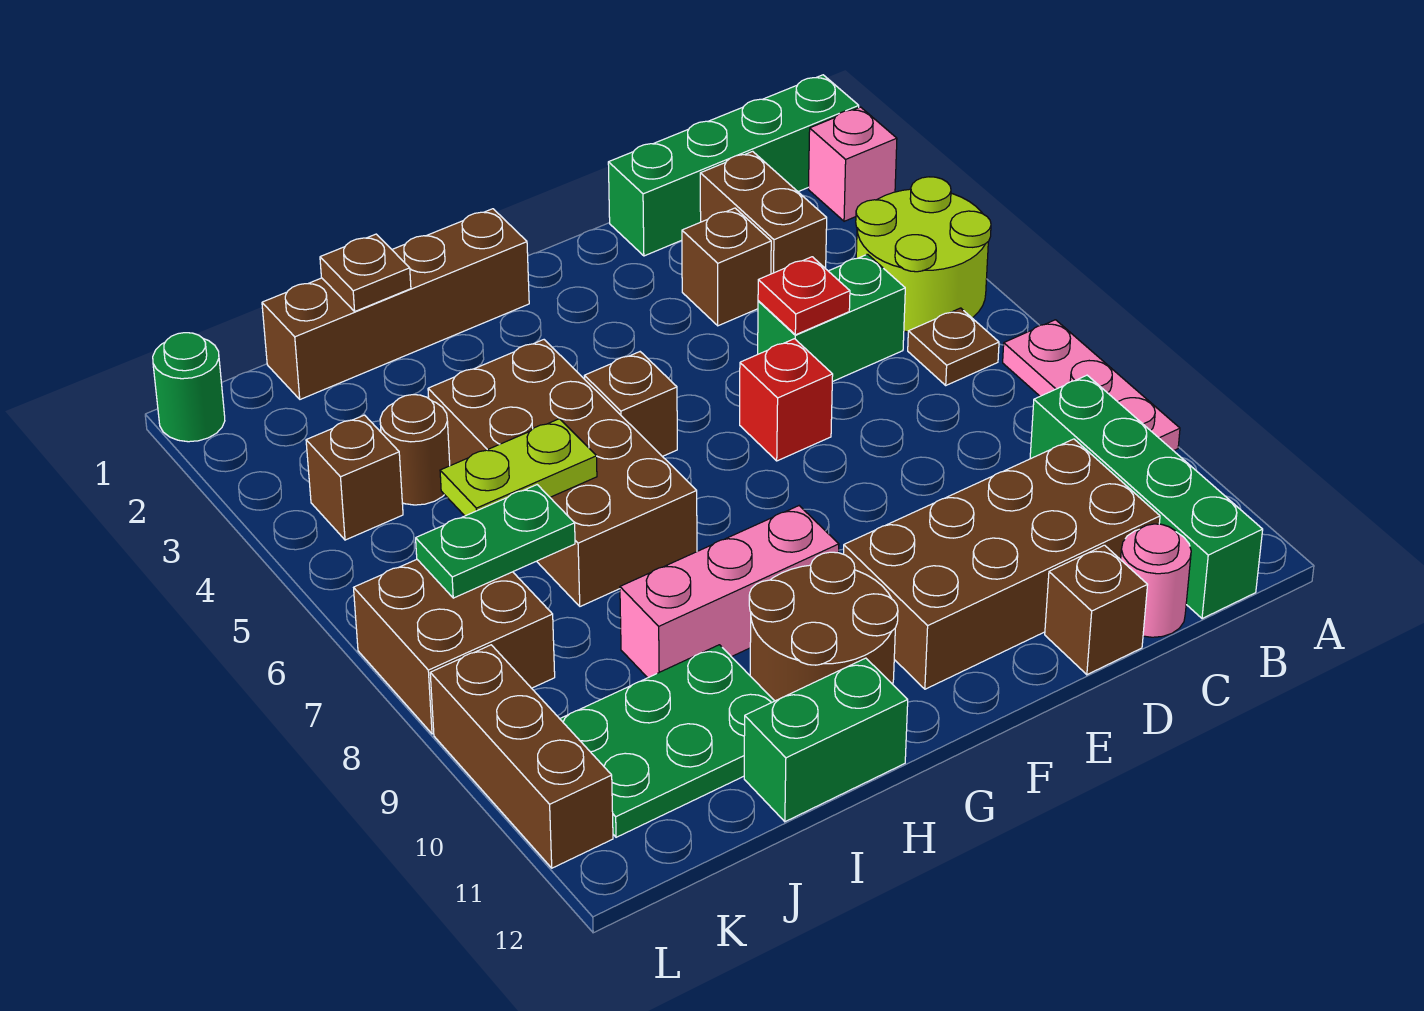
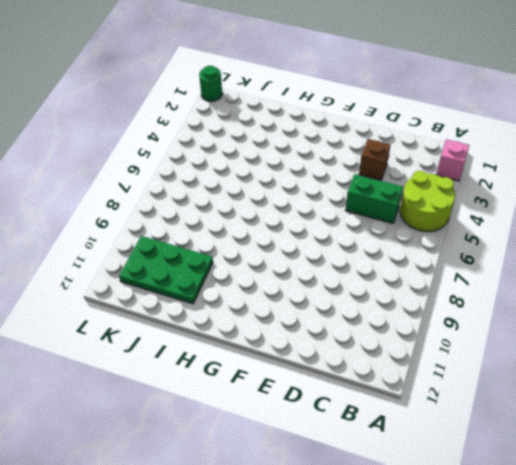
none -> green brick A1:D1 level 1
none -> pink plate A7:A9 level 1
none -> brown plate B6 level 1

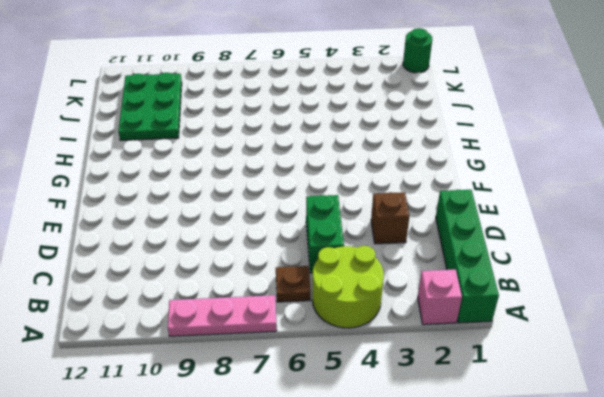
none -> green brick B9:B12 level 1
none -> brown brick C2:C3 level 1
none -> brown brick C10:F11 level 1

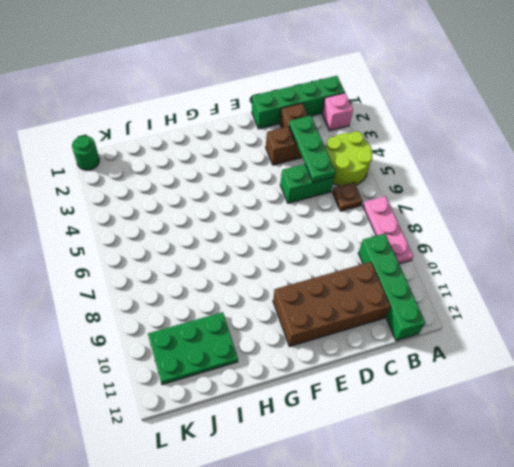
green plate C3:C5 level 2 -> none
none -> pink round brick C12 level 1
none -> brown brick D12 level 1
none -> red brick E6 level 1

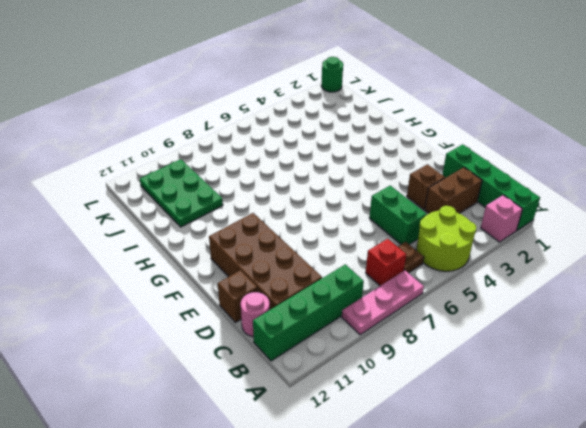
red brick B7 level 1 -> red brick E6 level 1
none -> brown brick G1:J1 level 1
none -> brown brick G5 level 1
none -> pink brick G9:I9 level 1

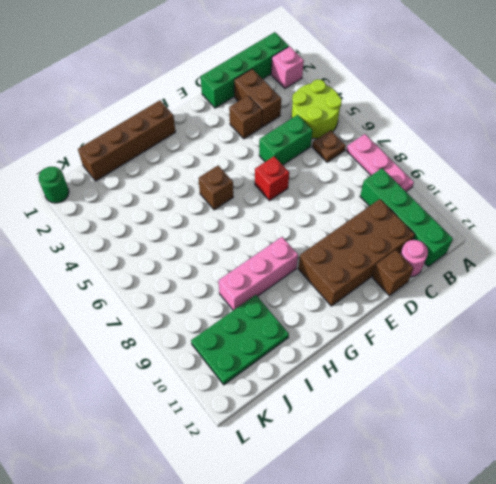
none -> brown round brick G10:H11 level 1
none -> brown brick H4:I7 level 1
none -> green brick H12:I12 level 1

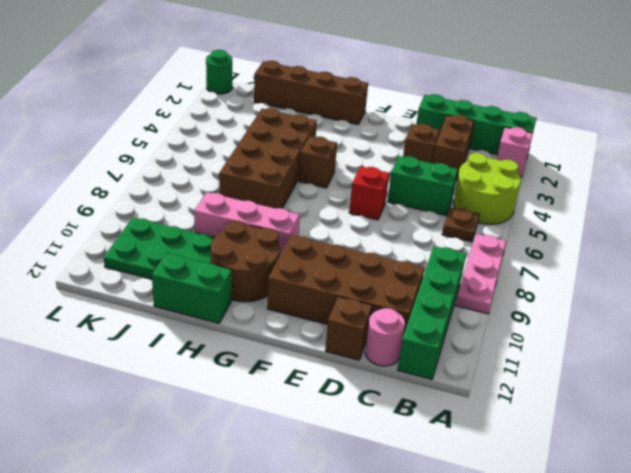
none -> brown round brick J4 level 1
none -> brown brick K4 level 1
none -> brown brick K7:L8 level 1

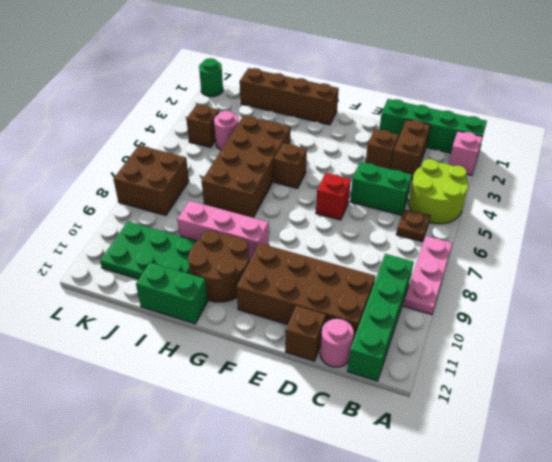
pink round brick J4 level 1 -> brown round brick J4 level 1
none -> brown brick L9:L11 level 1
none -> red plate D5 level 2
none -> brown plate I1 level 2

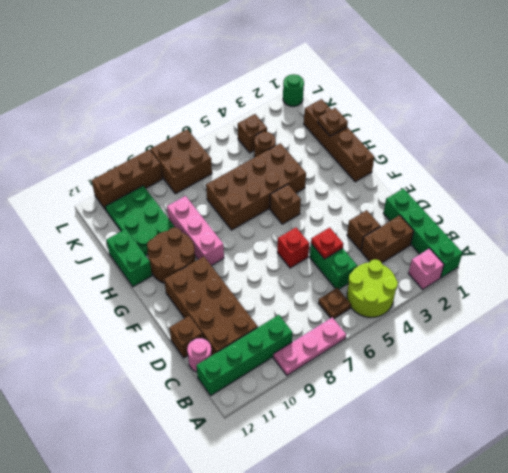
none -> lime plate I6:J6 level 2
none -> green plate J7:K7 level 2

